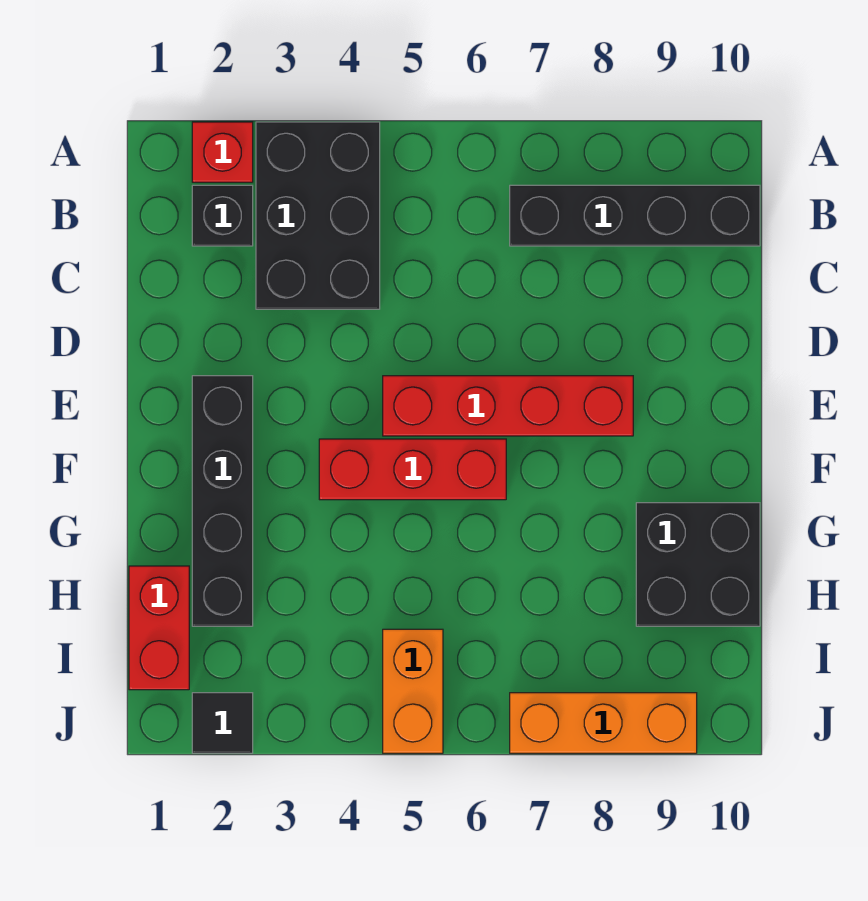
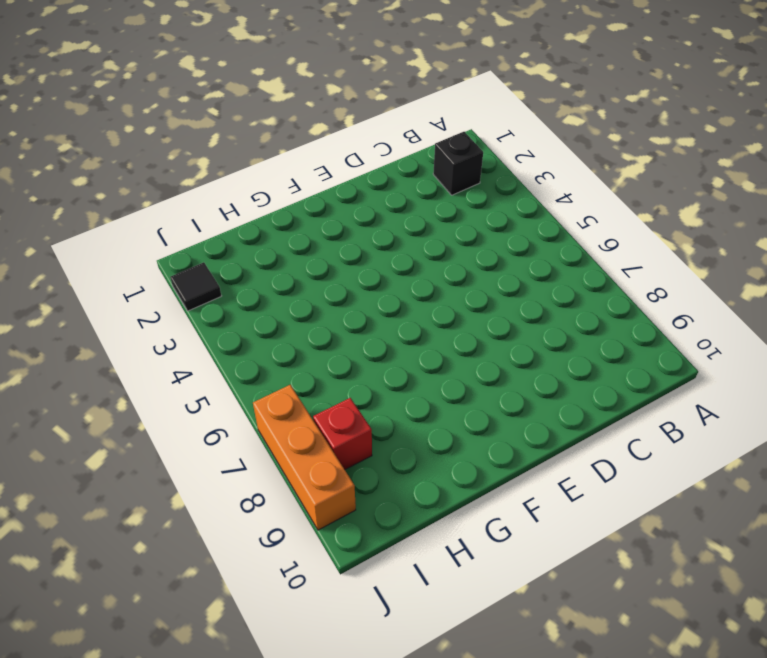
red brick I8 level 1 -> red brick A2 level 1
none -> black brick A3:C4 level 1
none -> black brick B7:B10 level 1
none -> black brick E2:H2 level 1

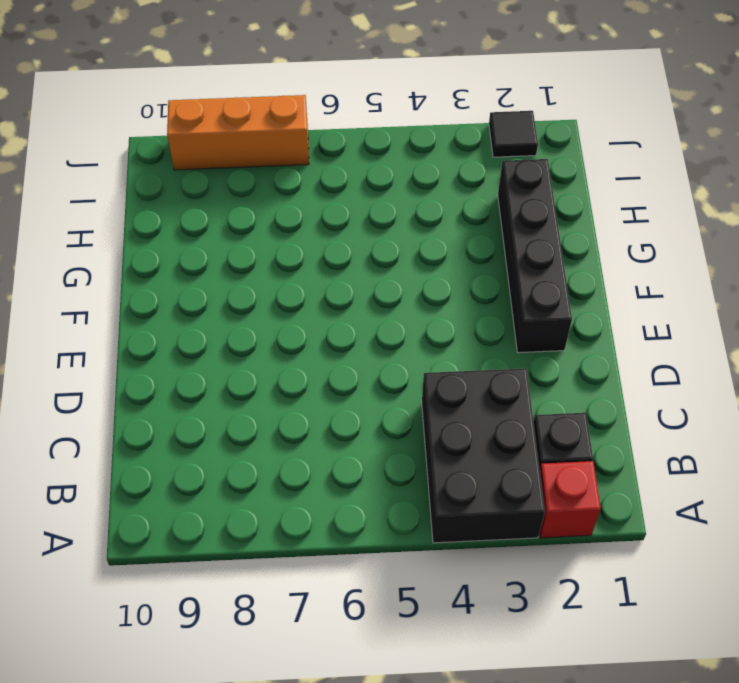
none -> black brick B7:B10 level 1
none -> red brick E5:E8 level 1
none -> red brick F4:F6 level 1

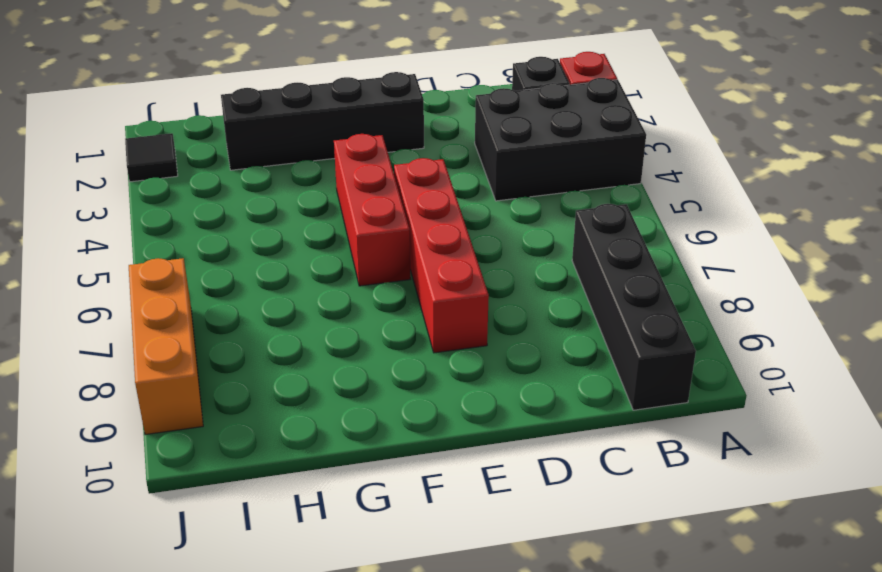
none -> black brick G9:H10 level 1
none -> red brick H1:I1 level 1
none -> orange brick I5:J5 level 1

